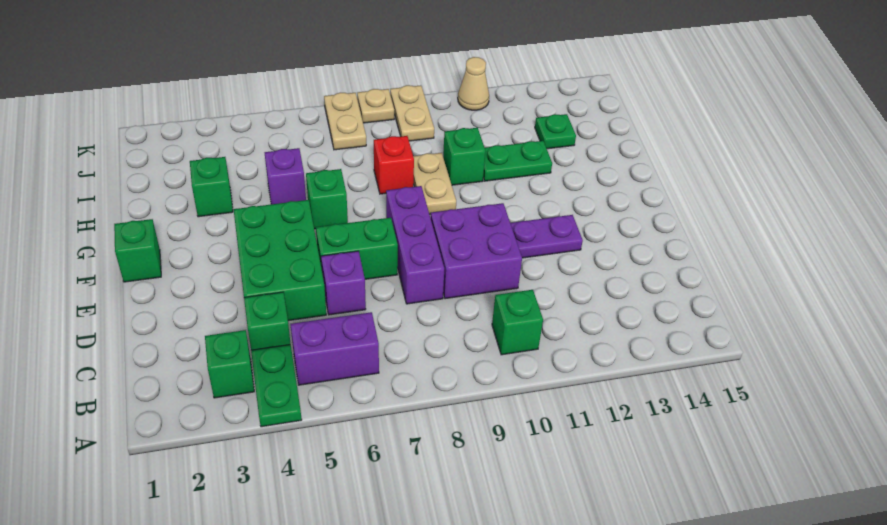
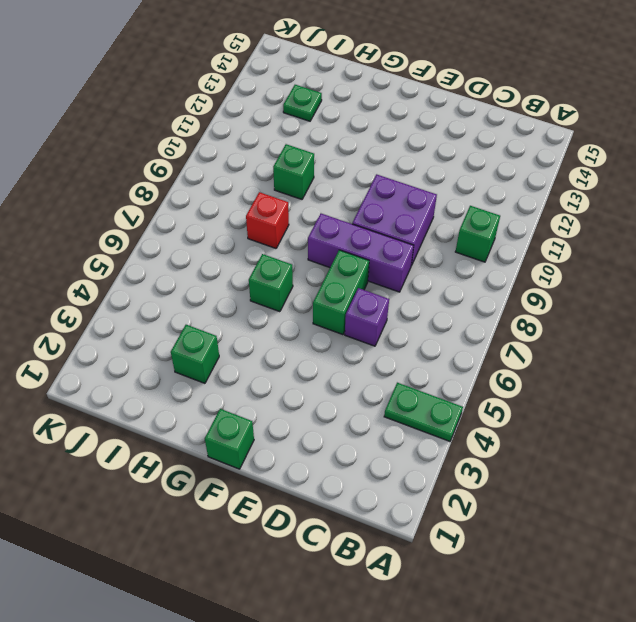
none -> green brick B3 level 1
none -> purple brick B5:B6 level 1
none -> green brick C4 level 1

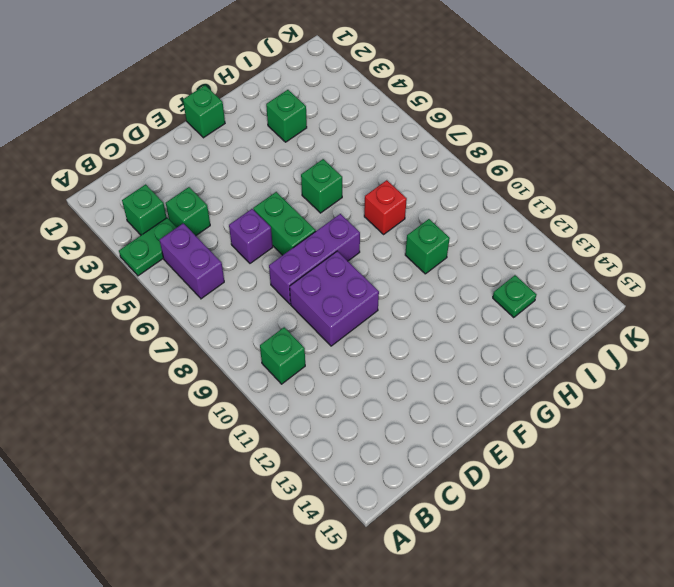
none -> green brick D4:F5 level 1
none -> purple plate E11:E12 level 1
none -> tan plate G9:H9 level 1

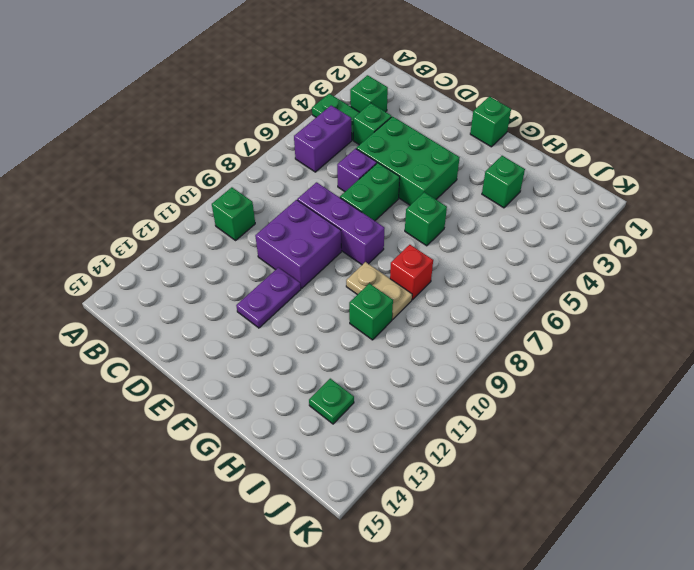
none -> purple brick H5 level 1
none -> green plate H11:H12 level 1
none -> tan plate J7:K7 level 1

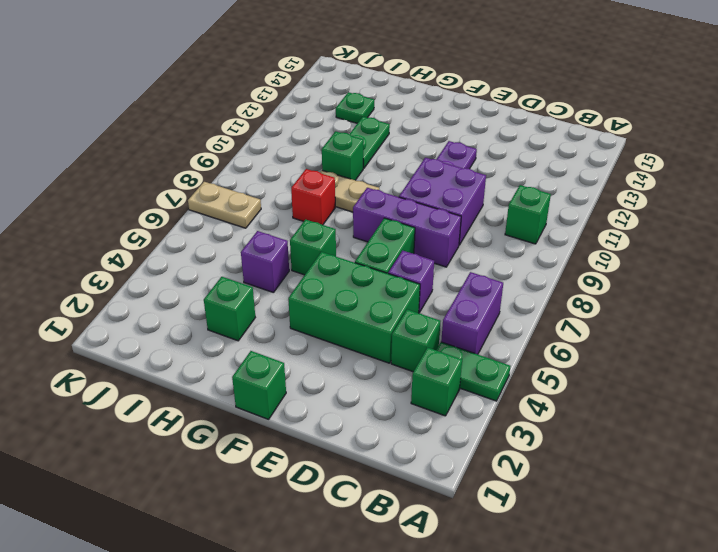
none -> tan plate J9:K9 level 1
none -> tan plate K8 level 1
none -> tan cone K11 level 1

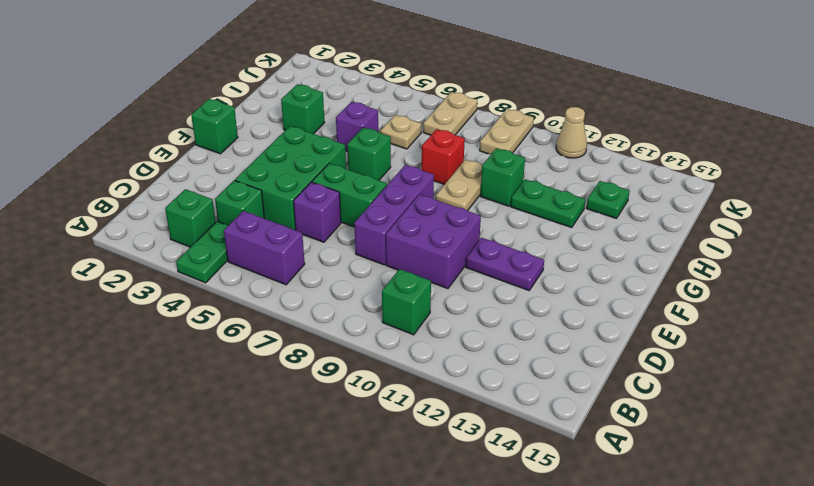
tan plate I6 level 1 -> tan plate K8 level 1

